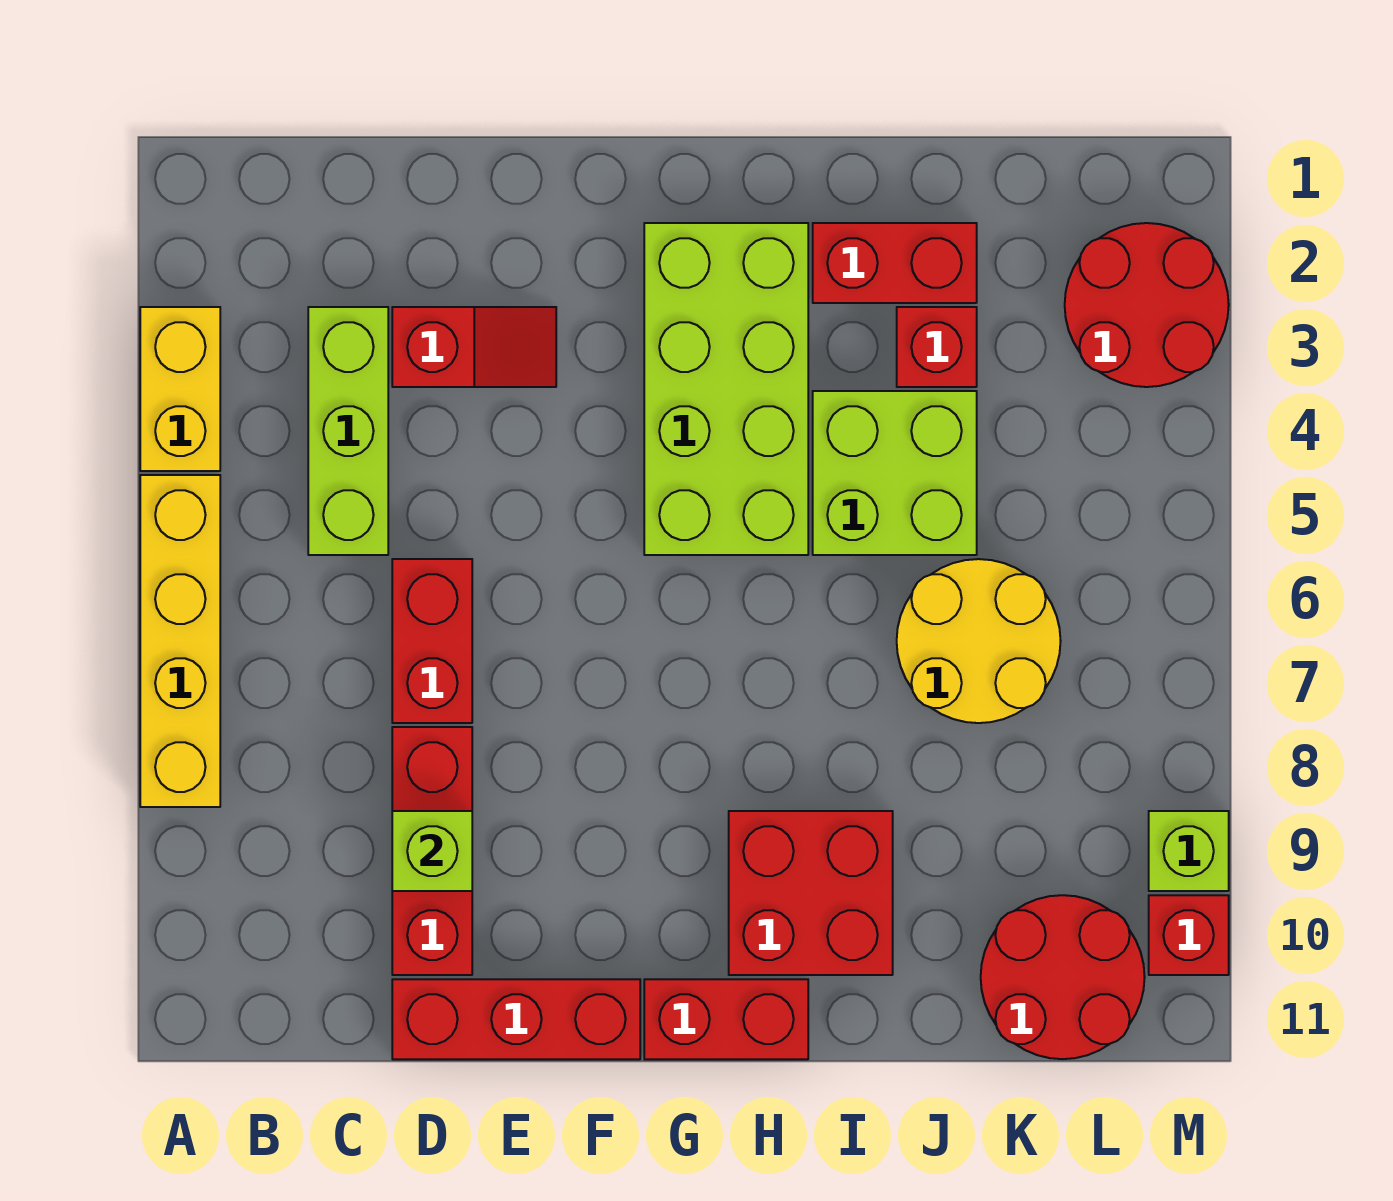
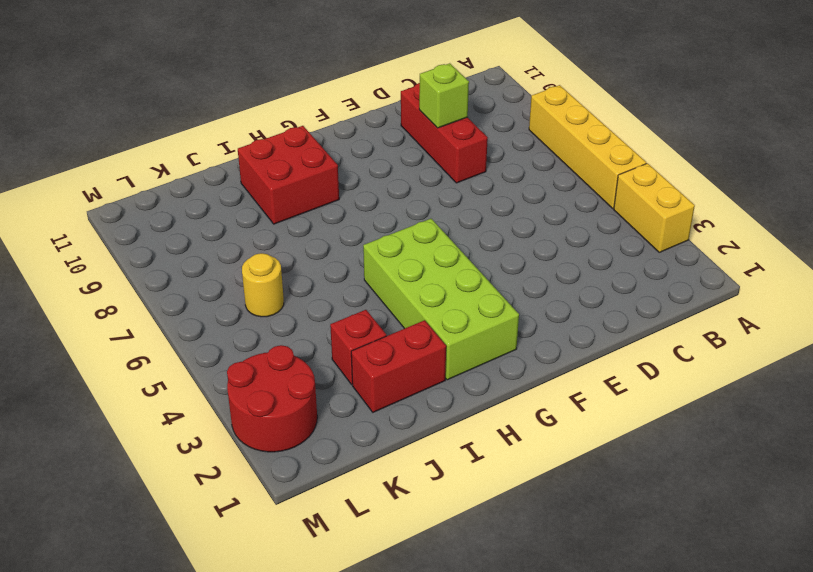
yellow round brick K6 level 1 -> yellow round brick J6:K7 level 1
none -> lime brick C3:C5 level 1
none -> red slope D3:E3 level 1 top D
none -> red brick D6:D7 level 1

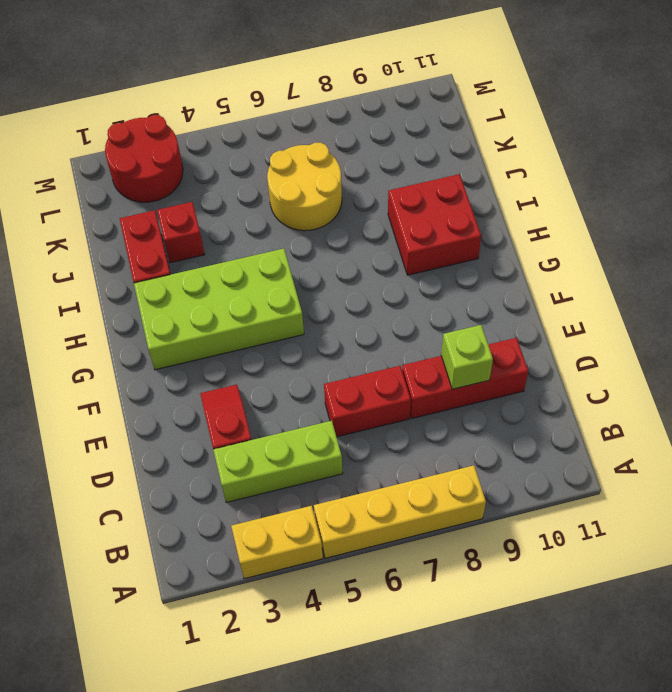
none -> red brick D11:F11 level 1
none -> red brick G11:H11 level 1
none -> lime brick I4:J5 level 1

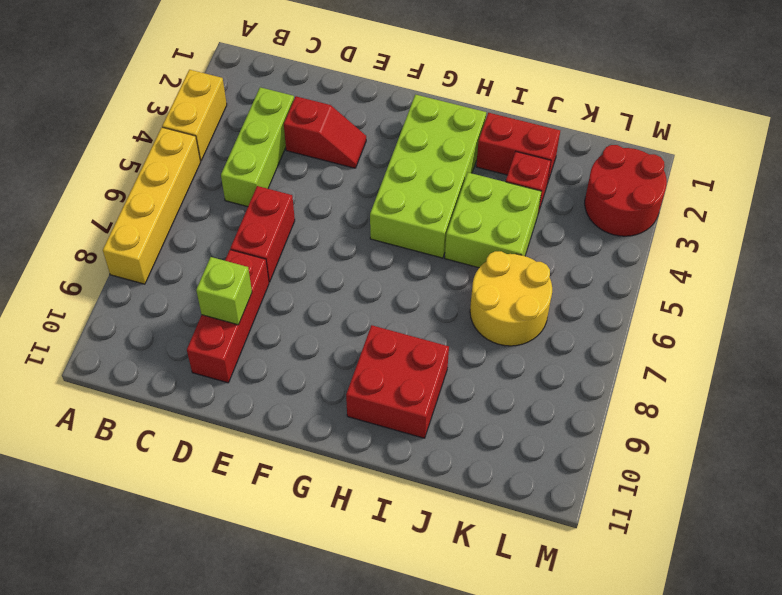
none -> red brick D11:F11 level 1
none -> red brick G11:H11 level 1
none -> red round brick K10:L11 level 1

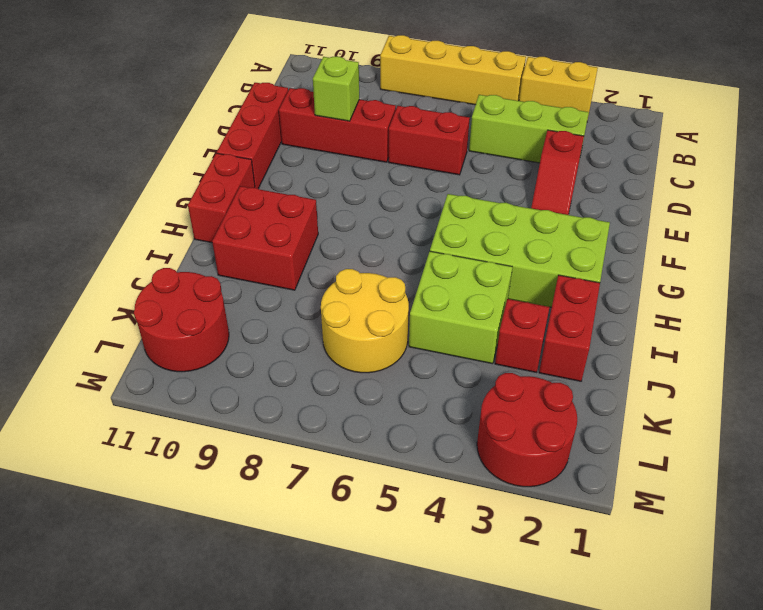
none -> lime brick M9 level 1
none -> red brick M10 level 1

